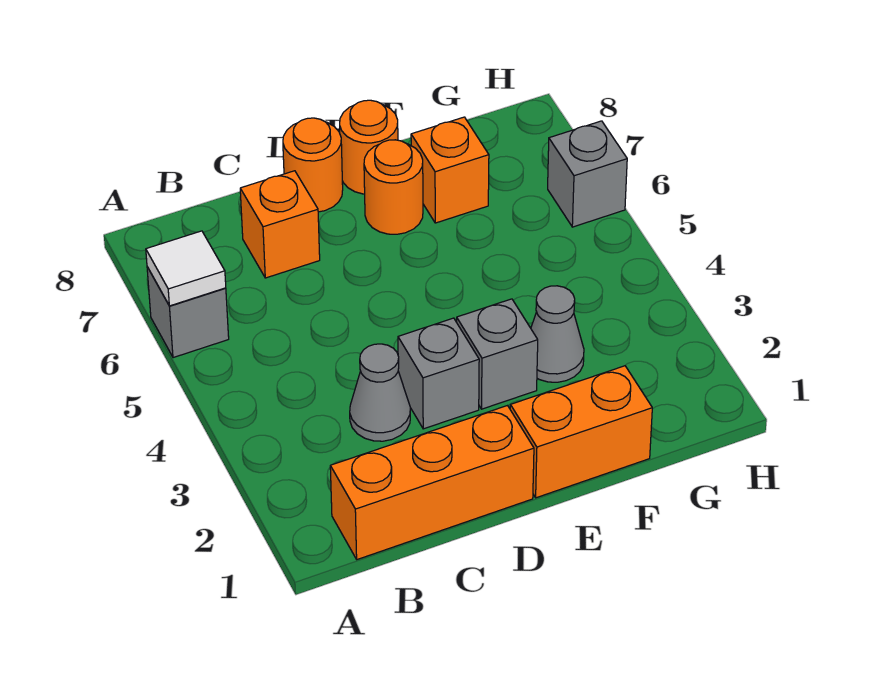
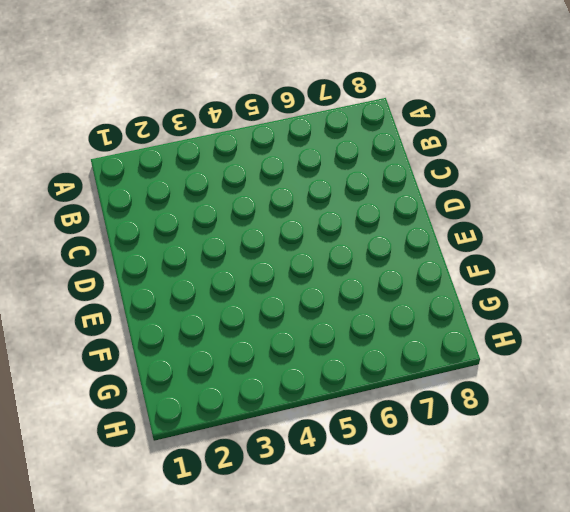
none -> grey brick A6 level 1
none -> orange brick B1:D1 level 1
none -> grey cone C3 level 1

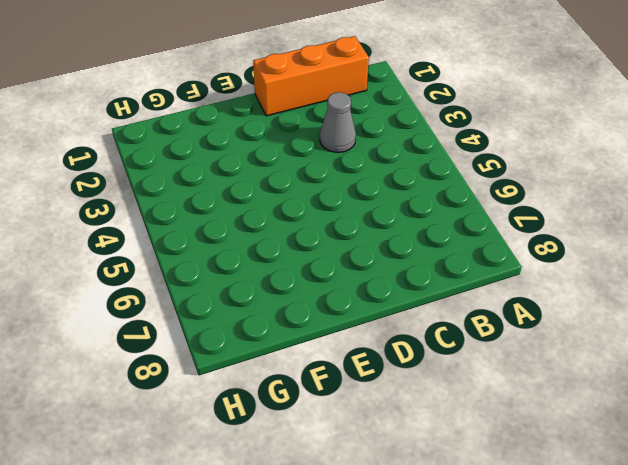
none -> grey brick A6 level 1
none -> orange brick C7 level 1
none -> grey brick D3 level 1

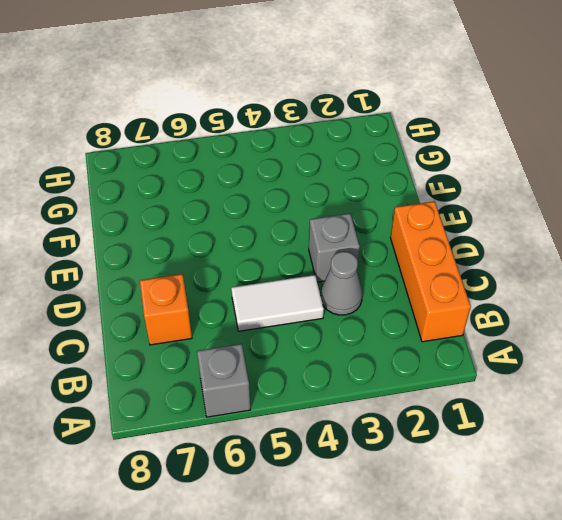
white tile C4:C5 level 1 -> none
none -> orange round brick D8 level 1
none -> orange brick E1:F1 level 1
none -> grey brick E3 level 1

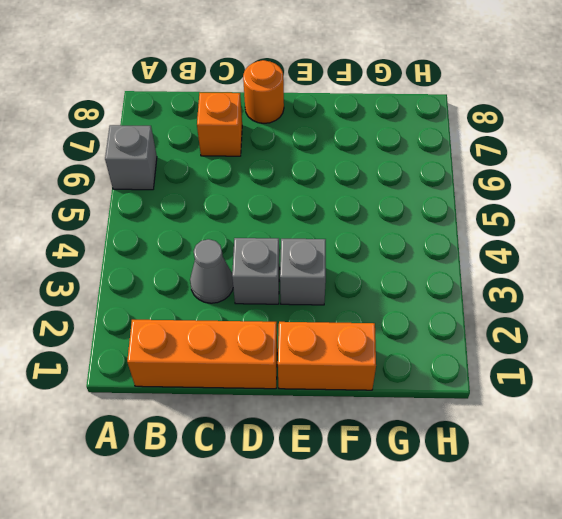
none -> orange round brick E7 level 1
none -> orange round brick E8 level 1
none -> grey cone F3 level 1

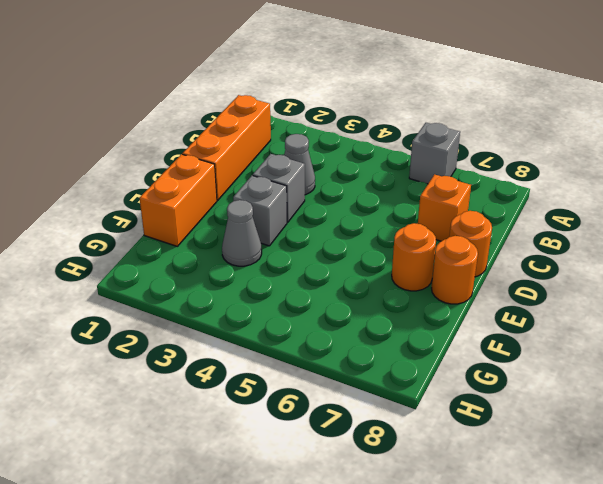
none -> orange brick F7 level 1
none -> grey brick H6 level 1
none -> white tile A6 level 2

